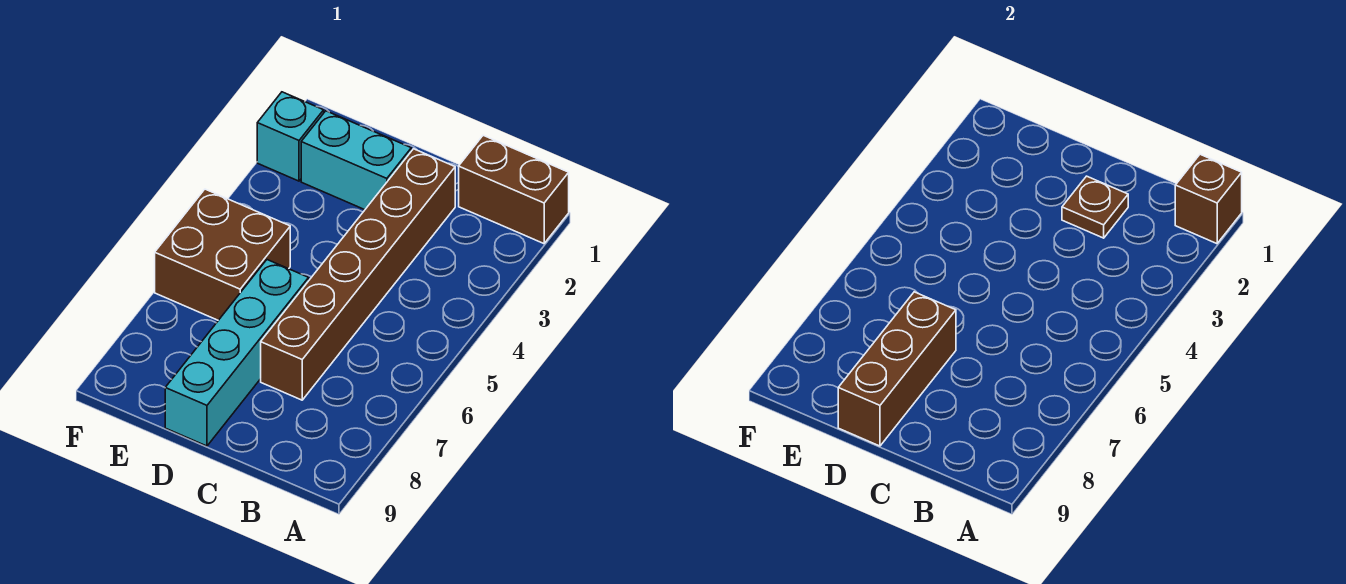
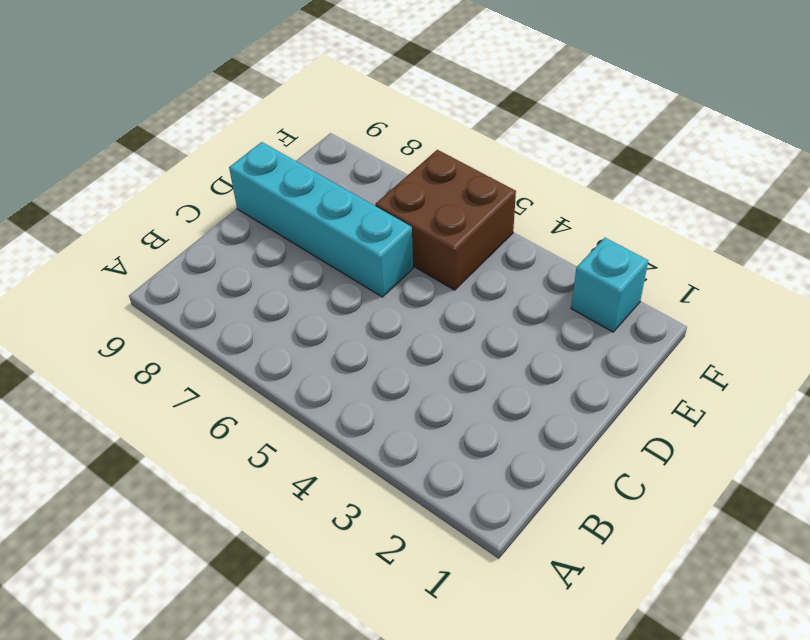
none -> brown brick A1:B1 level 1
none -> brown brick C2:C7 level 1

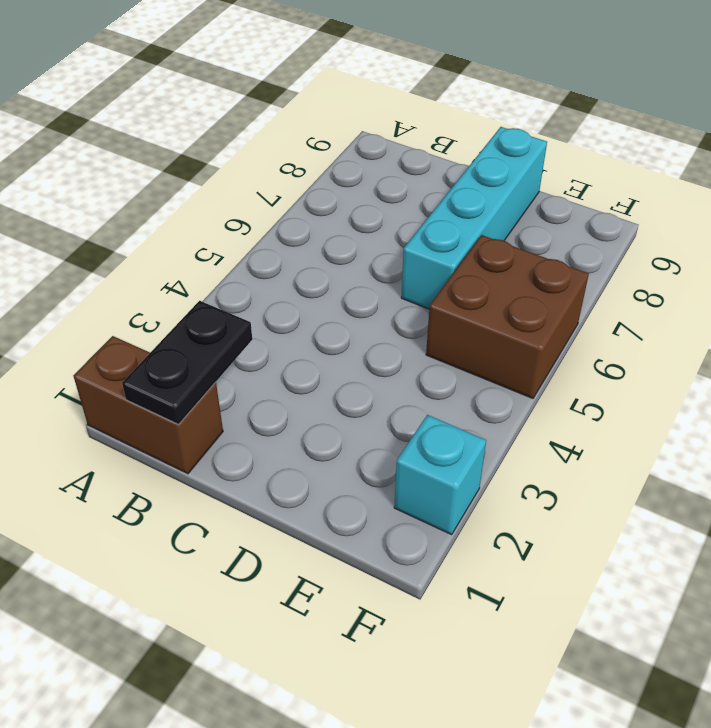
black plate B1:B2 level 2 -> none
none -> brown brick C2:C7 level 1
none -> cyan brick D2:E2 level 1

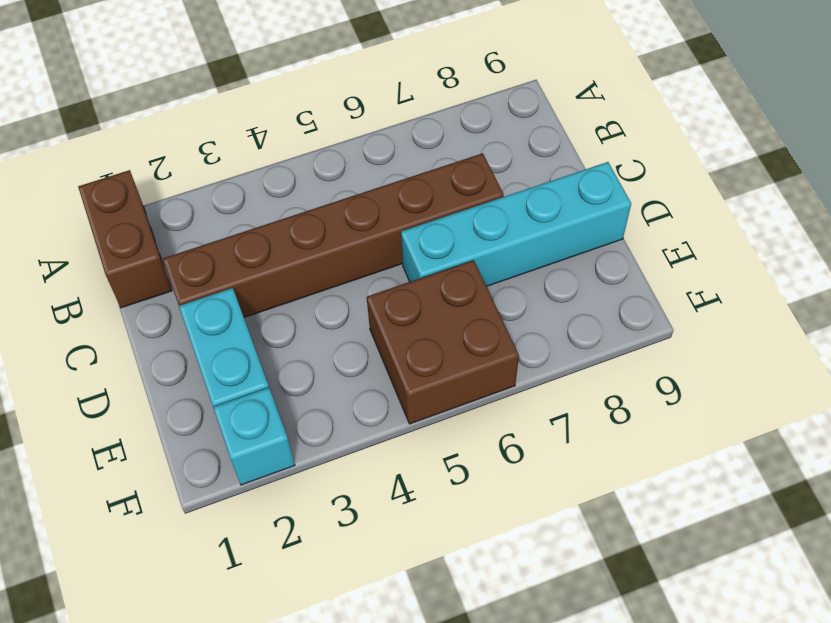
none -> brown brick A1 level 2
none -> brown plate C2 level 2

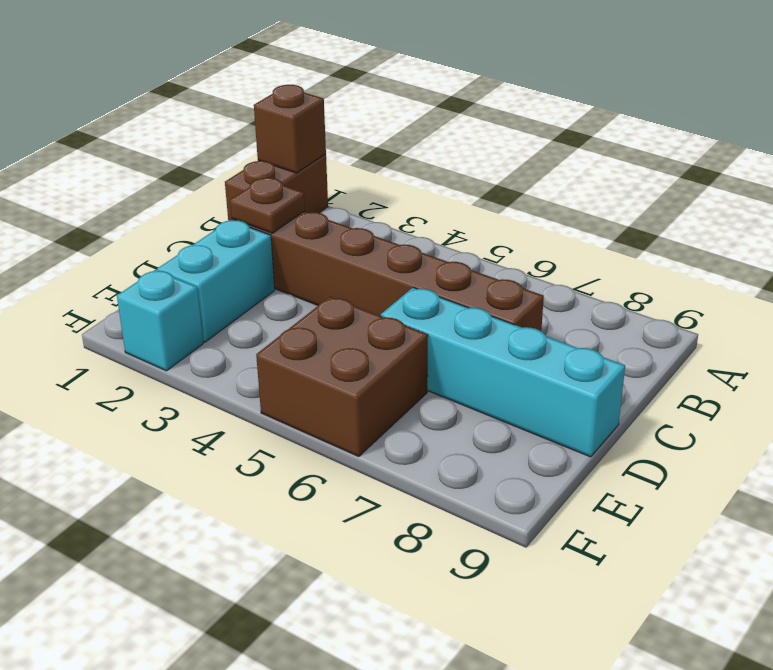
none -> brown brick D7:D9 level 2

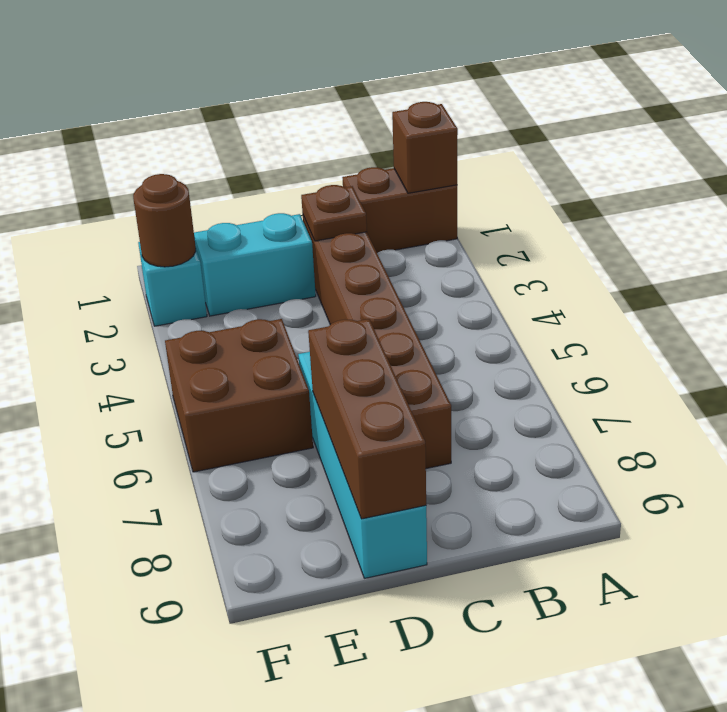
brown round brick F2 level 2 -> none

